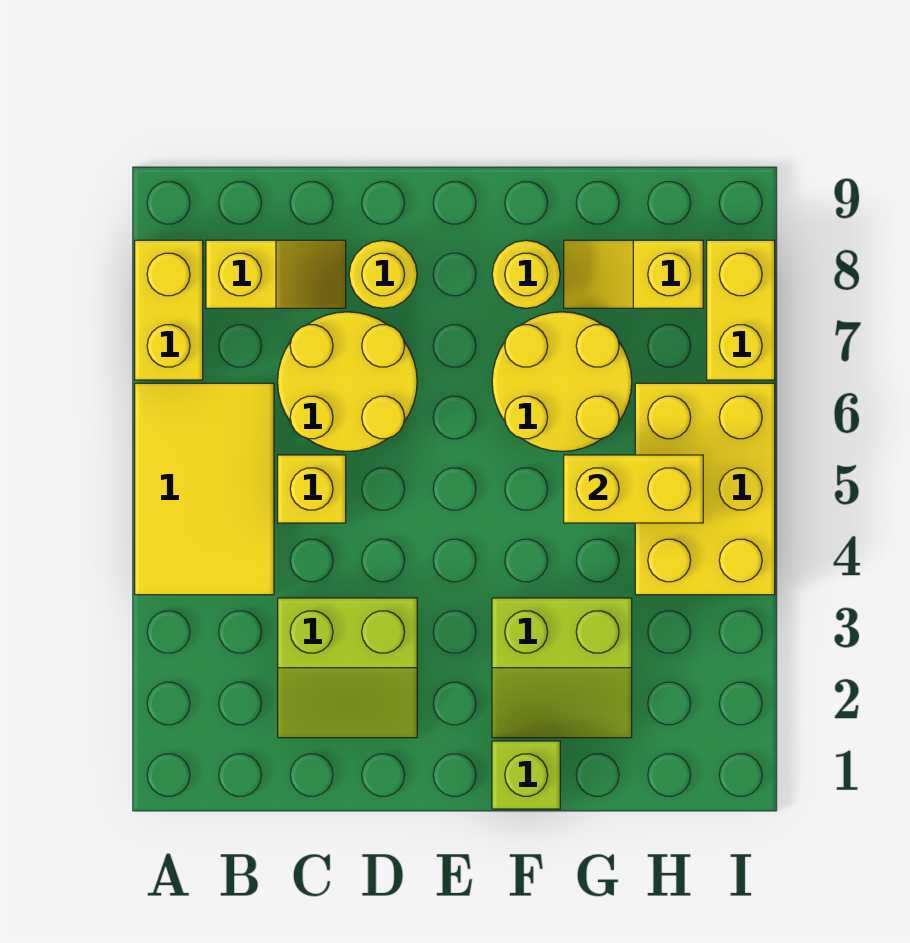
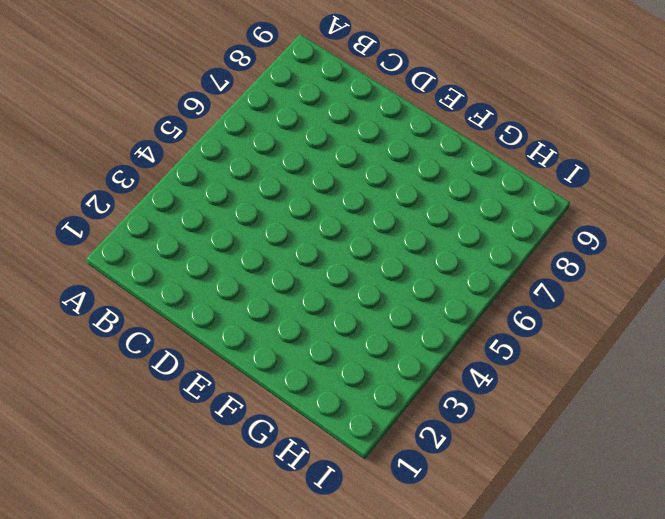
none -> yellow tile A4:B6 level 1
none -> yellow brick A7:A8 level 1
none -> yellow slope B8:C8 level 1 top B

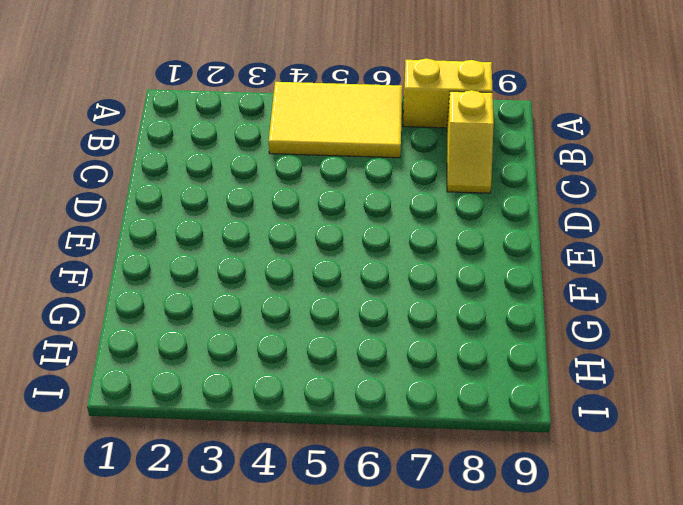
none -> lime slope C2:D3 level 1 top 3
none -> yellow brick C5 level 1
none -> yellow round brick C6:D7 level 1

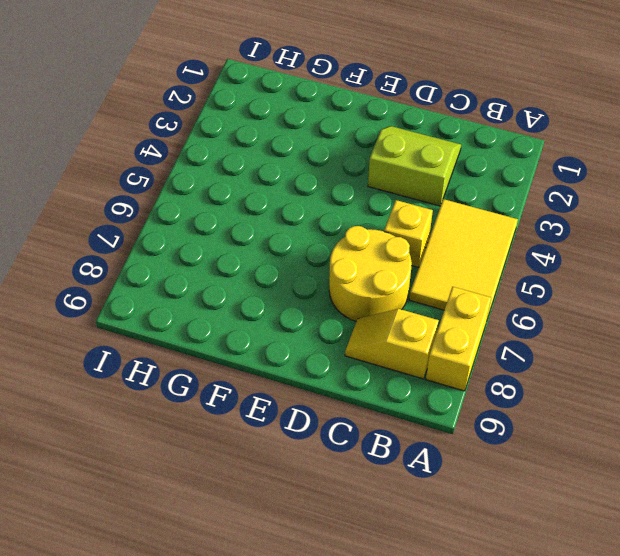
none -> yellow round brick D8 level 1
none -> lime brick F1 level 1
none -> lime slope F2:G3 level 1 top 3

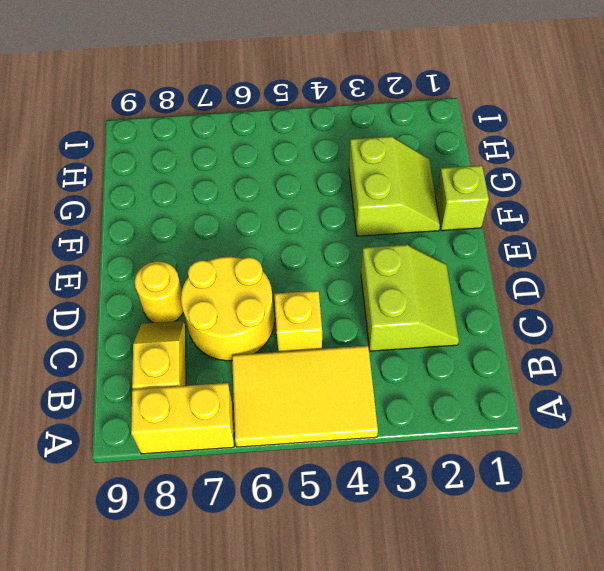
none -> yellow round brick F6:G7 level 1
none -> yellow round brick F8 level 1
none -> yellow slope G8:H8 level 1 top H

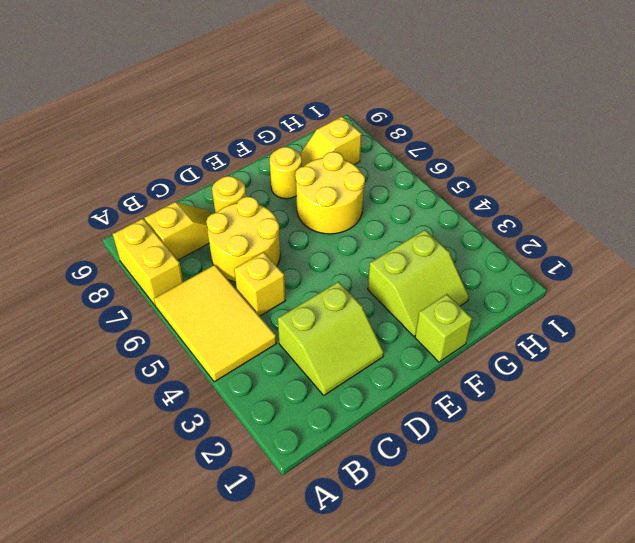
none -> yellow brick H4:I6 level 1
none -> yellow brick I7:I8 level 1
none -> yellow brick G5:H5 level 2

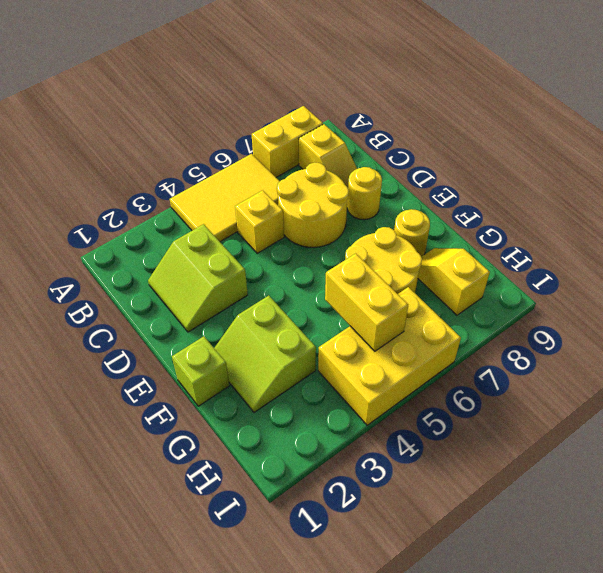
none -> yellow brick I7:I8 level 1

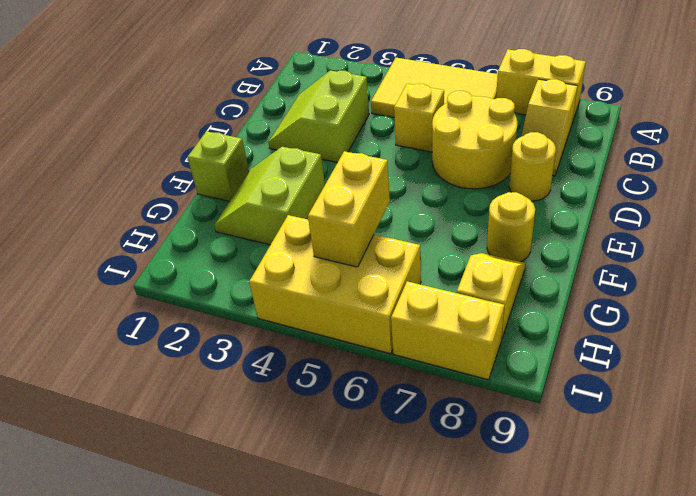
none -> yellow round brick F6:G7 level 1

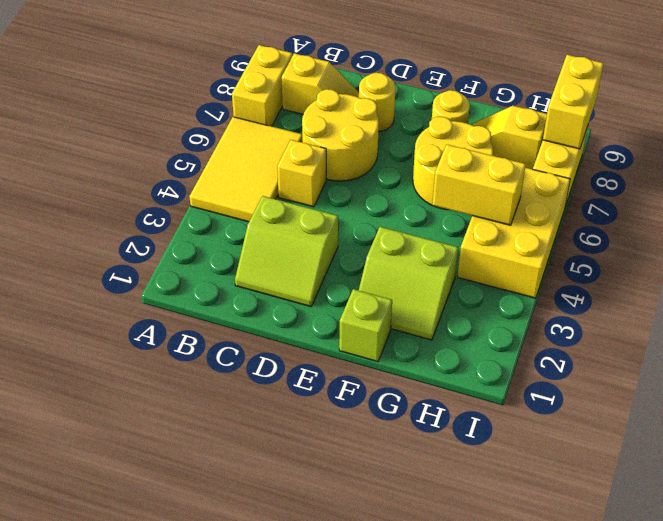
yellow brick I8:I9 level 2 -> none

